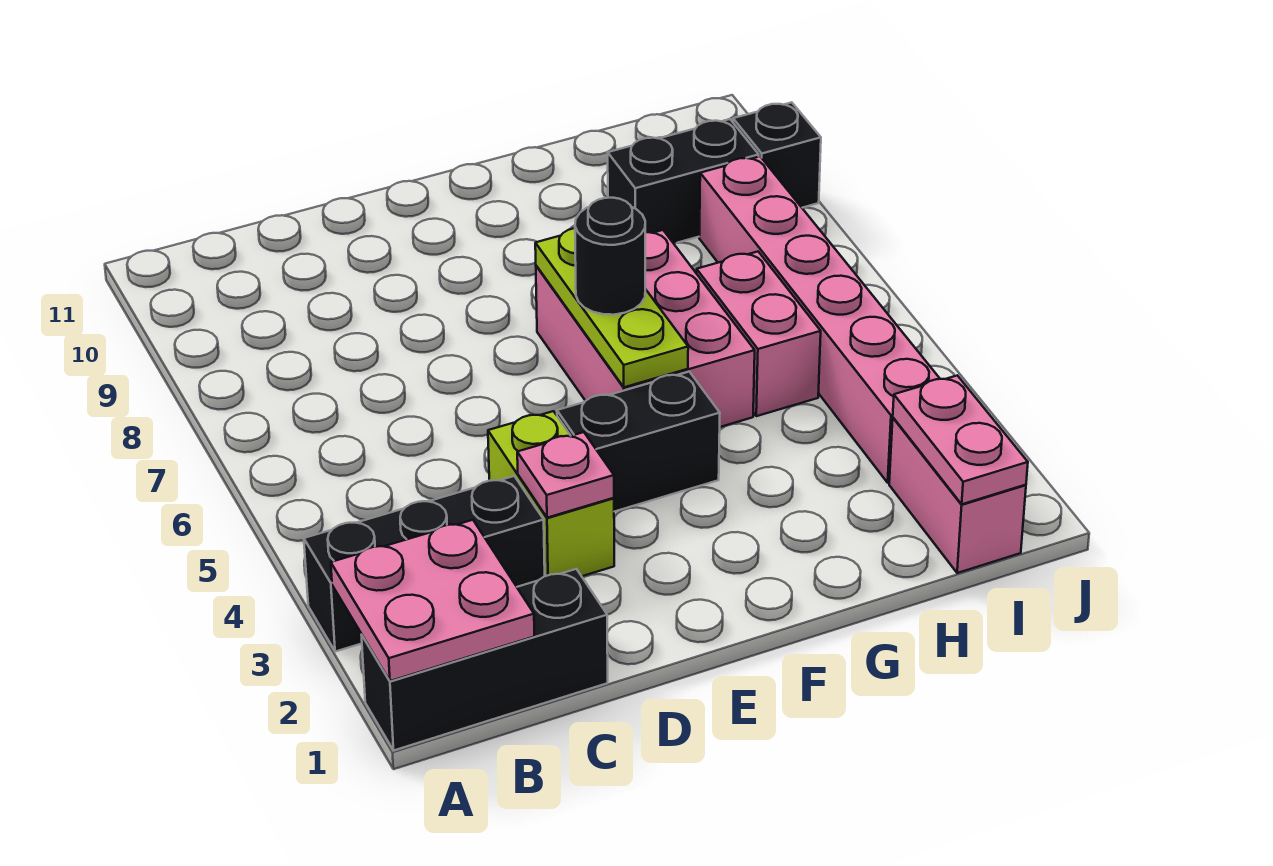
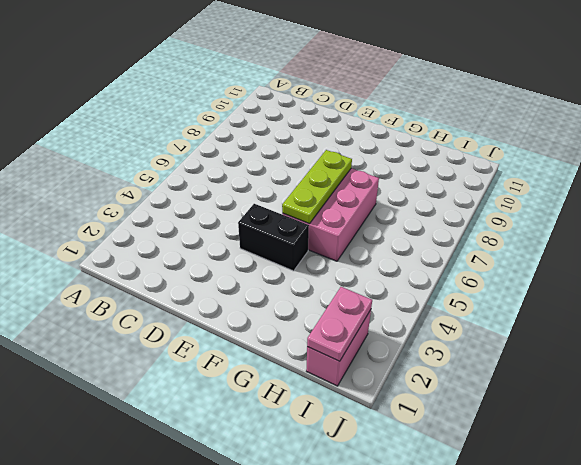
none -> black brick A1:C1 level 1
none -> black brick A3:C3 level 1
none -> lime brick D3:D4 level 1

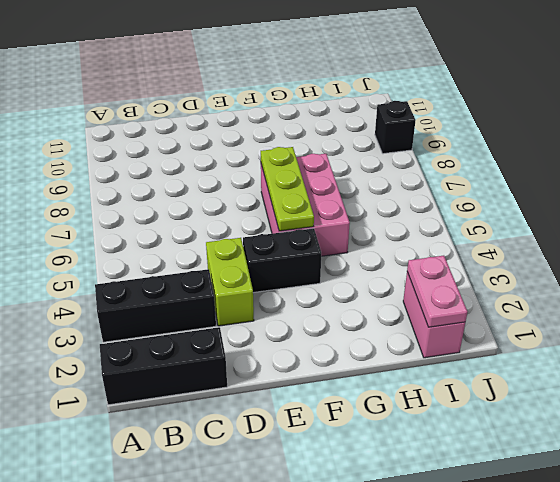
none -> pink brick H5:H6 level 1
none -> black brick H9:I9 level 1
none -> pink brick I3:I8 level 1

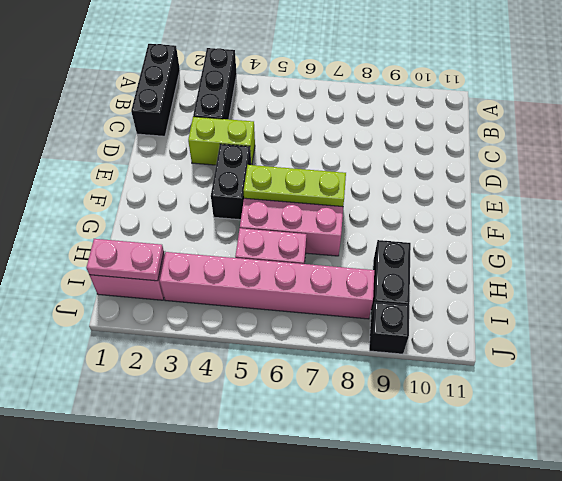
none -> pink plate A1:B2 level 2
none -> pink plate D3 level 2
none -> black round brick F6 level 3

